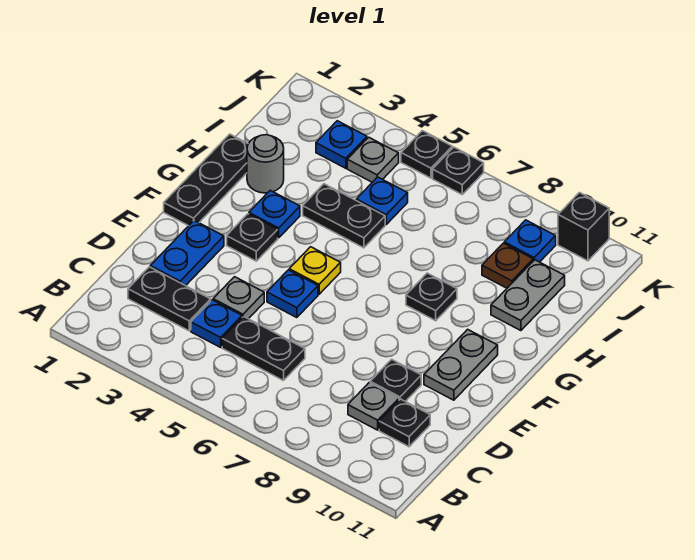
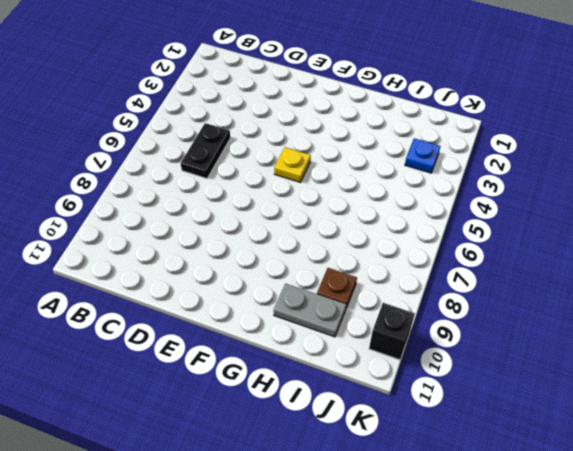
none -> black plate C2:C3 level 1
none -> blue plate C4 level 1
none -> grey plate C9 level 1

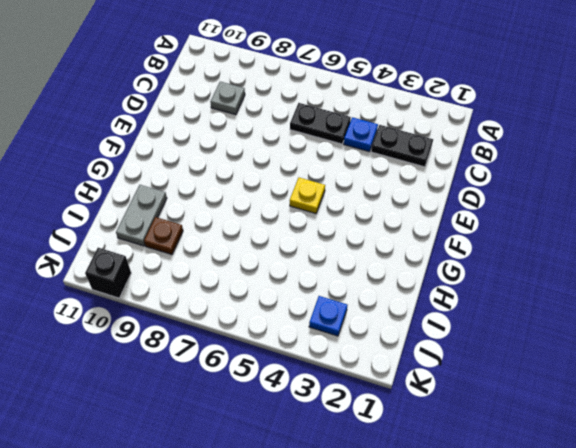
none -> black plate C10 level 1
none -> blue plate D2:E2 level 1
none -> grey plate D4 level 1

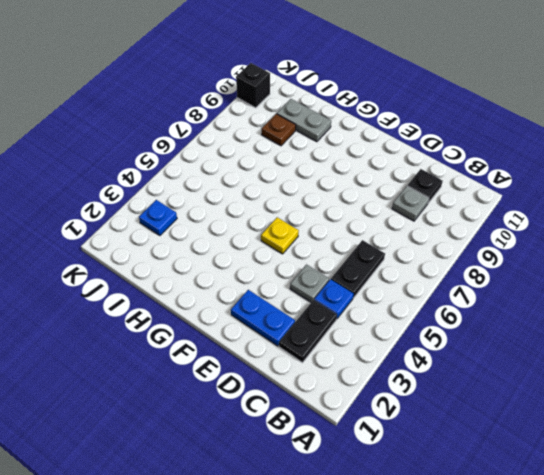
none -> black plate D9 level 1
none -> blue plate E5 level 1
none -> grey plate E10:F10 level 1

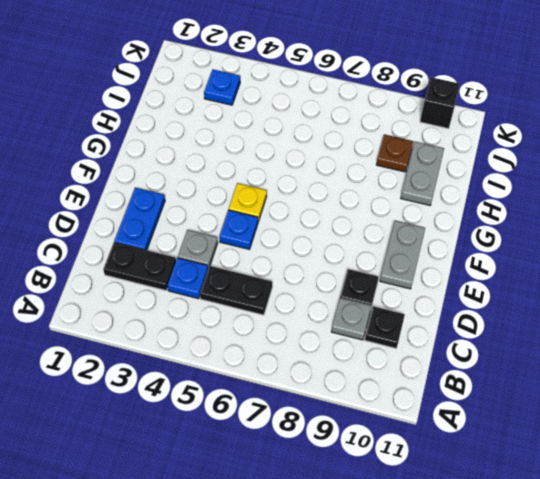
none -> black plate F1:H1 level 1
none -> black plate F3 level 1
none -> blue plate G3 level 1

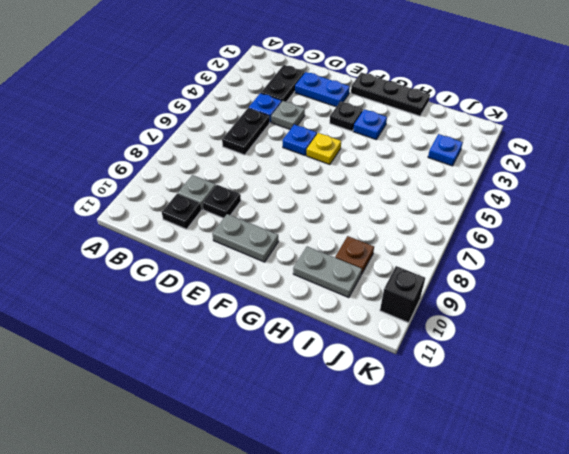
none -> black plate G8 level 1
none -> grey round brick H2 level 1
none -> black plate H4:H5 level 1

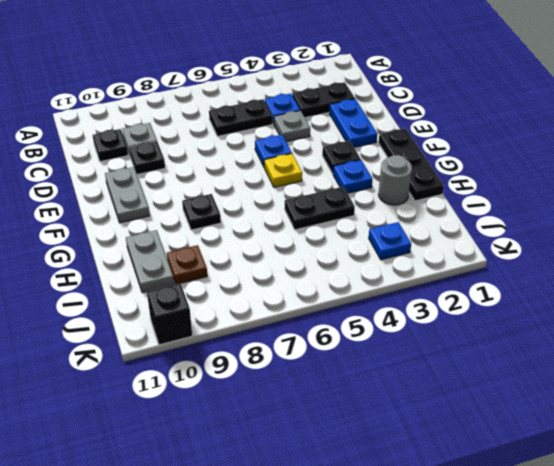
none -> blue plate I5 level 1
none -> grey plate J4 level 1
none -> blue plate J9 level 1

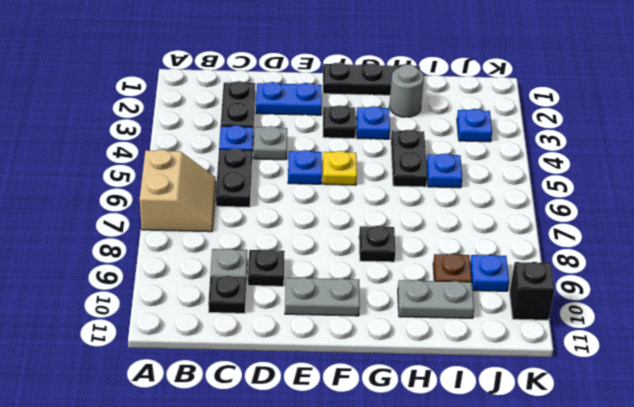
tan slope A6:B7 level 1 top A -> none
none -> grey plate J4 level 1
none -> black plate K5 level 1
none -> black plate K6 level 1

